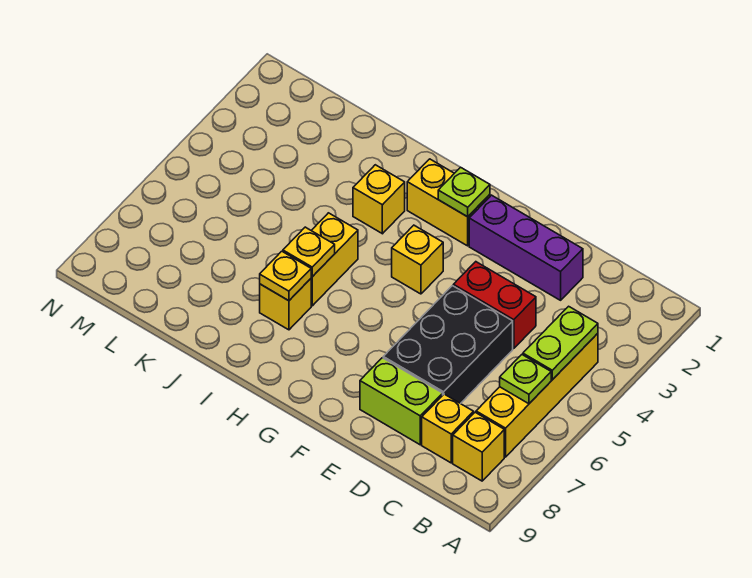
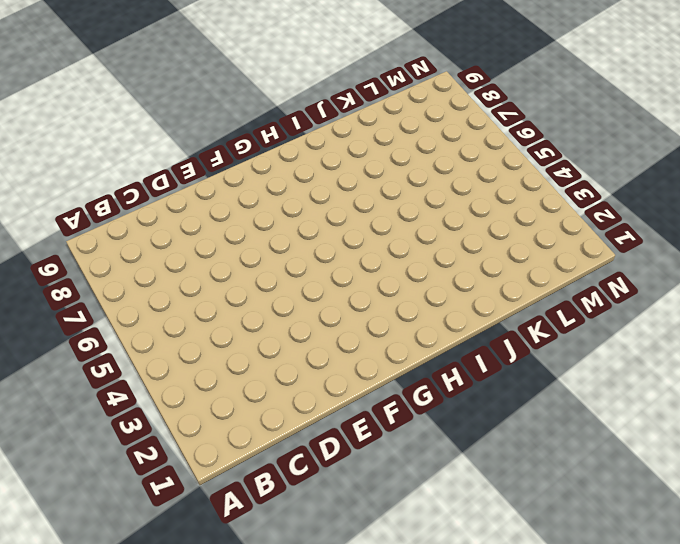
none -> yellow brick B4:B7 level 1
none -> yellow brick B8 level 1
none -> yellow brick C8 level 1

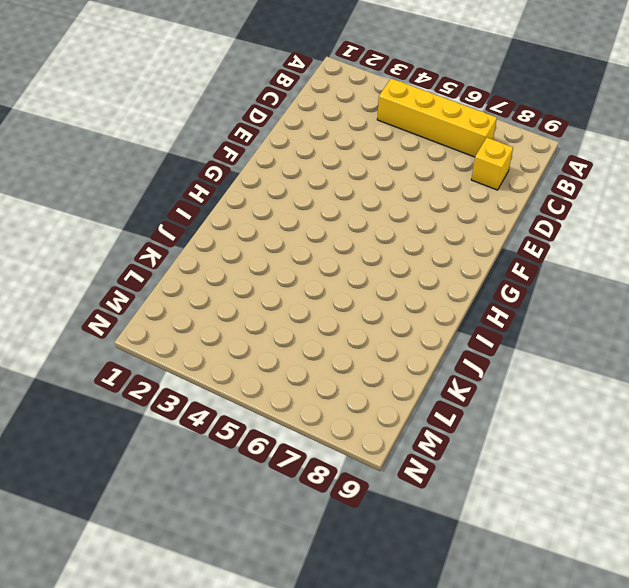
none -> yellow brick B8 level 1
none -> purple brick D2:F2 level 1
none -> red brick D4:E4 level 1

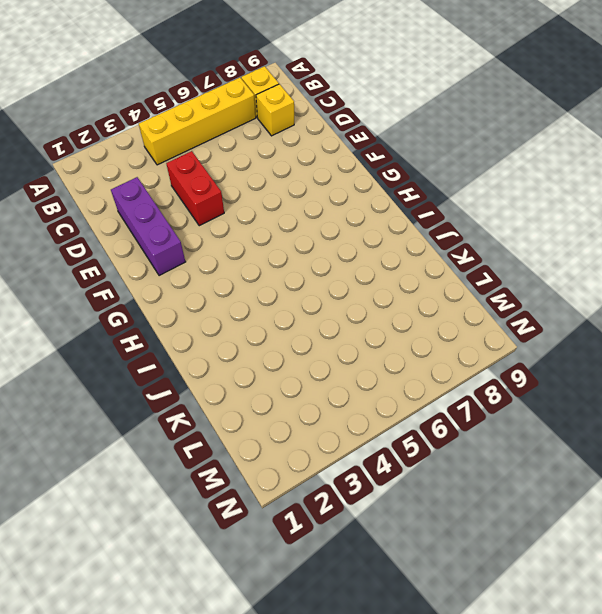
none -> black brick D5:E7 level 1
none -> lime brick D8:E8 level 1
none -> yellow brick G2:H2 level 1

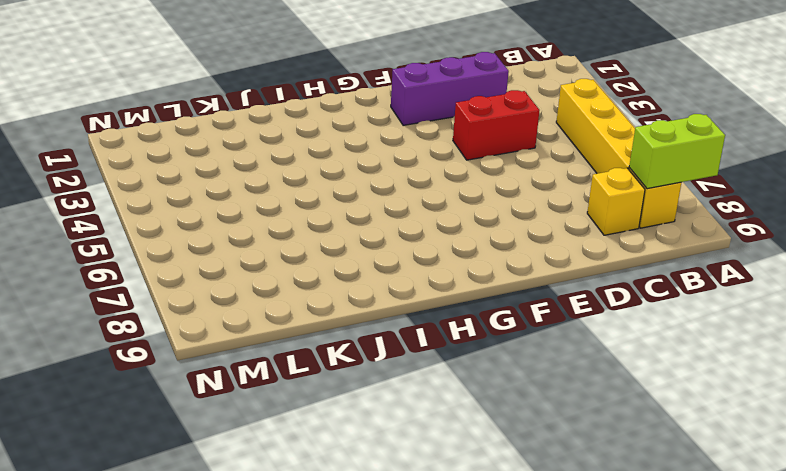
lime brick A8:B8 level 2 -> lime brick D8:E8 level 1
none -> black brick D5:E7 level 1
none -> yellow brick G2:H2 level 1
none -> yellow brick G4 level 1

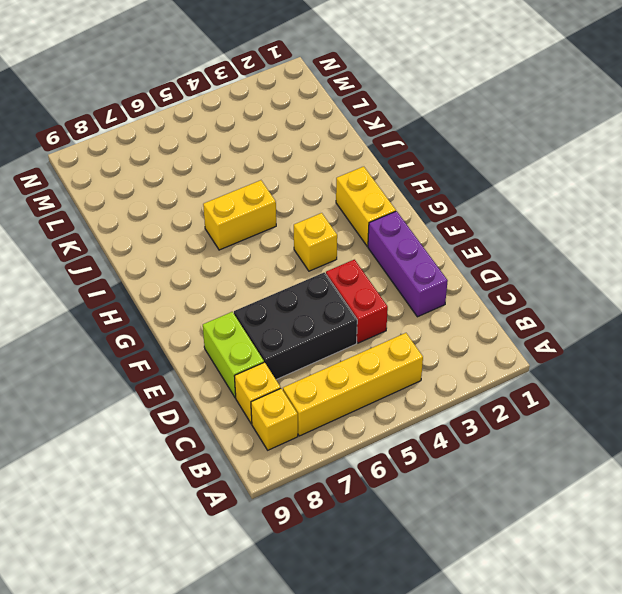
none -> yellow brick I3 level 1
none -> yellow brick I7 level 1
none -> lime plate B4:B5 level 2

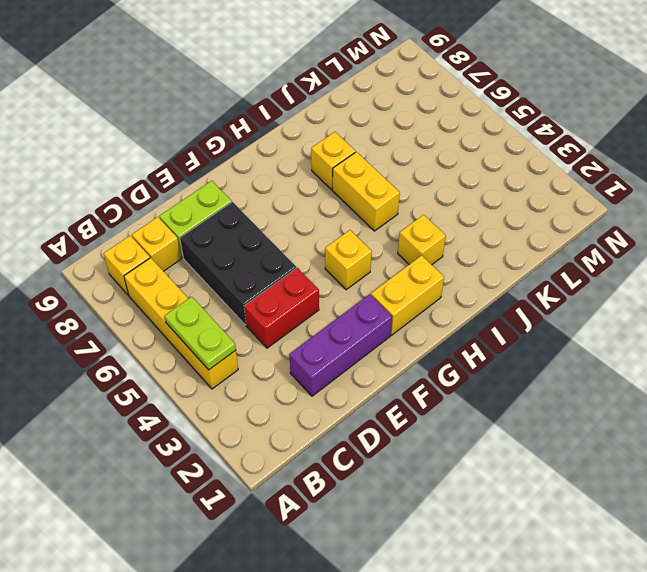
none -> lime plate B6 level 2
none -> lime plate G2 level 2
none -> yellow plate I6 level 2

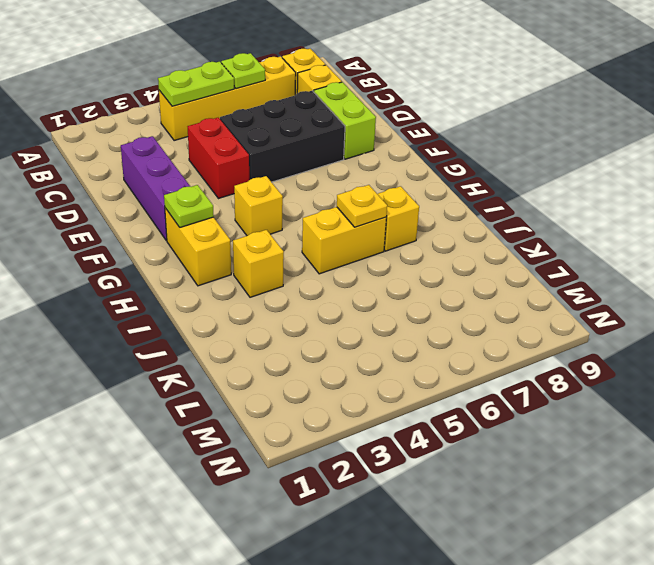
none -> yellow plate I7 level 2

